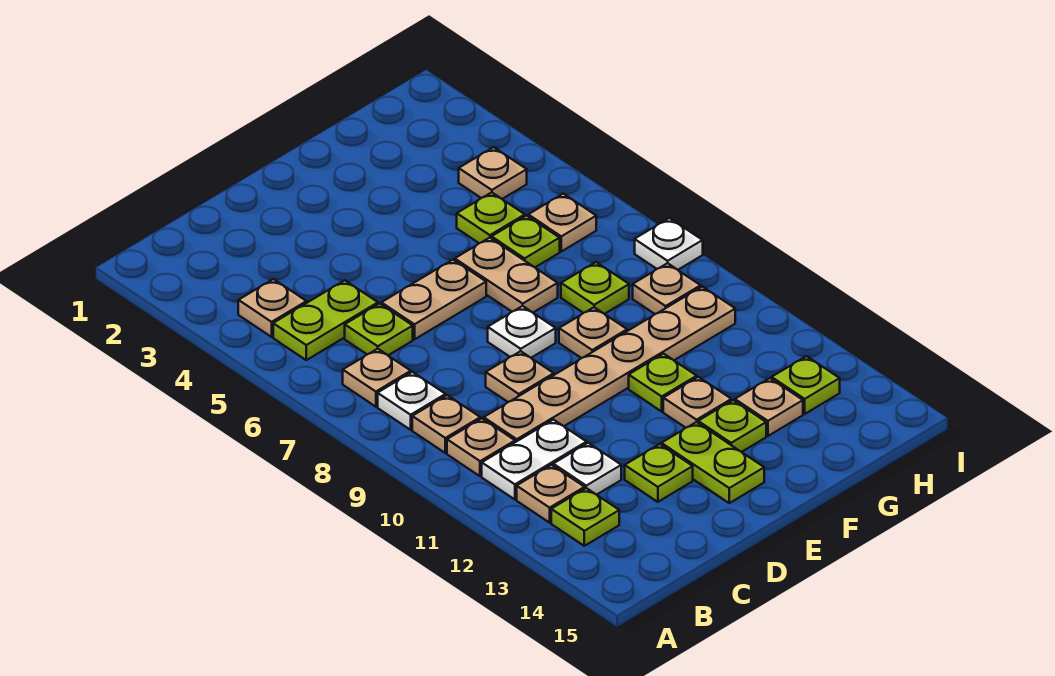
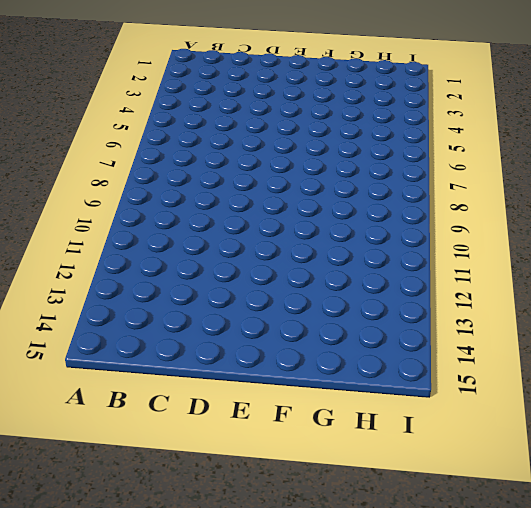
none -> tan plate B4 level 1
none -> lime plate B5:C5 level 1
none -> tan plate B7 level 1
none -> white plate B8 level 1

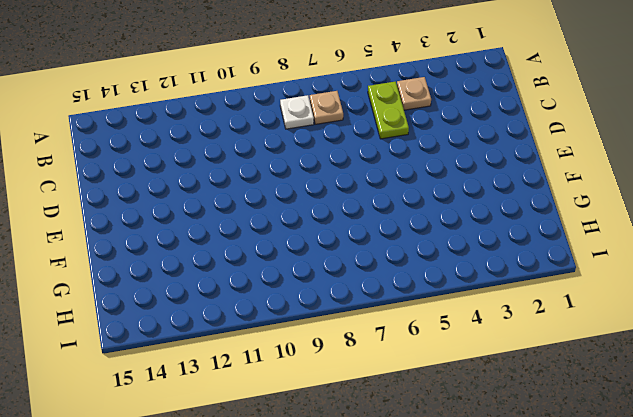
none -> tan plate B9 level 1
none -> tan plate B10 level 1
none -> white plate B11:C11 level 1
none -> tan plate B12 level 1

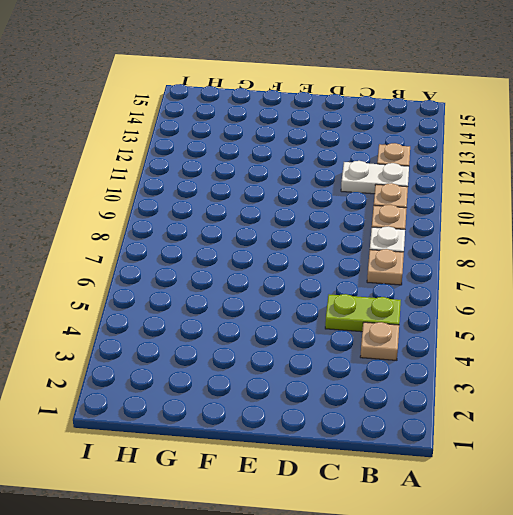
none -> lime plate B13 level 1
none -> lime plate C6 level 1
none -> tan plate C10:H10 level 1
none -> white plate C12 level 1

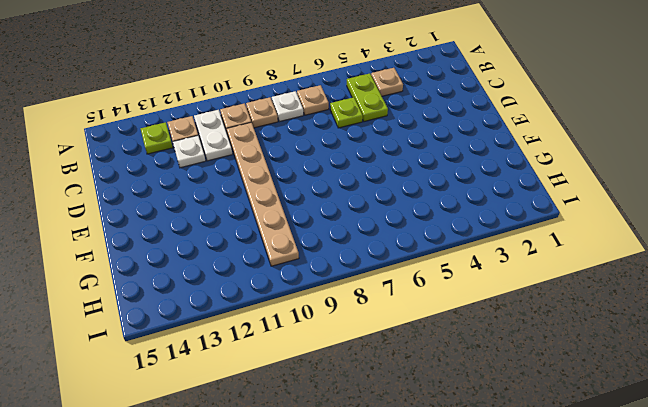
none -> tan plate D6:E6 level 1
none -> tan plate D9 level 1
none -> lime plate D13 level 1
none -> white plate E8 level 1

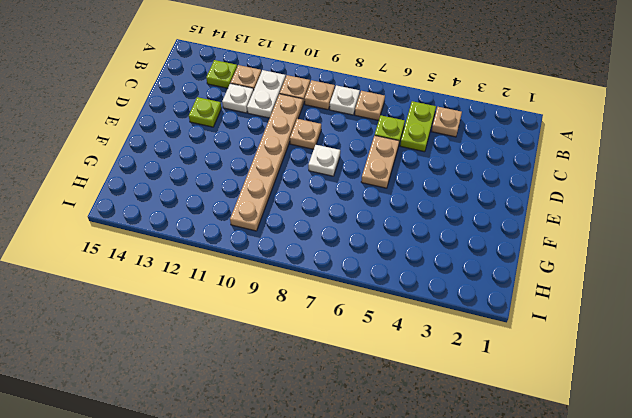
none -> lime plate E13:E14 level 1
none -> tan plate F6:F7 level 1
none -> tan plate F9 level 1
none -> lime plate F11 level 1

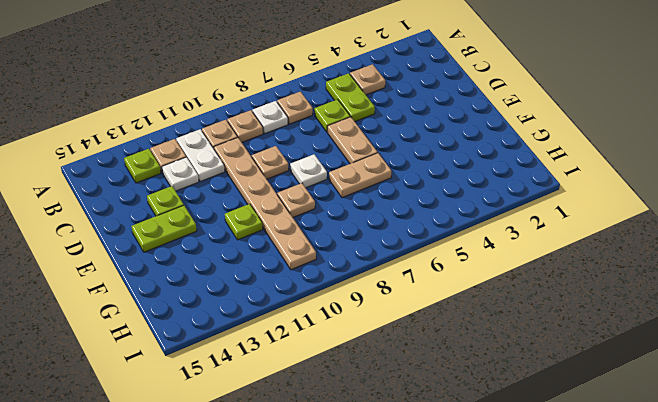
none -> tan plate F12 level 1
none -> lime plate F13 level 1
none -> lime plate G5 level 1
none -> lime plate G6 level 1

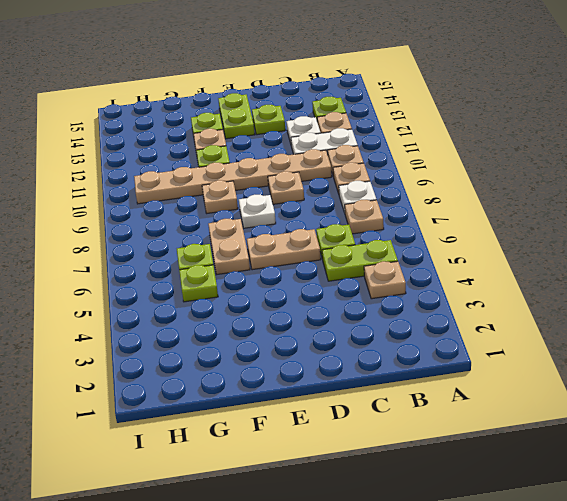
none -> lime plate G8 level 1
none -> tan plate G13 level 1
none -> tan plate H4 level 1
none -> tan plate H6 level 1

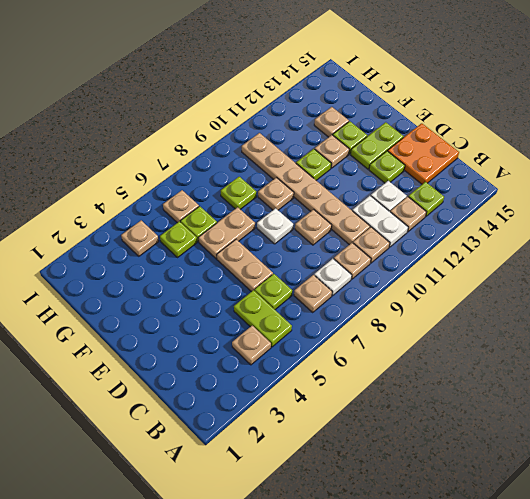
orange plate C14:D15 level 1 -> none
none -> tan plate H9 level 1
none -> lime plate H13 level 1
none -> white plate I8 level 1

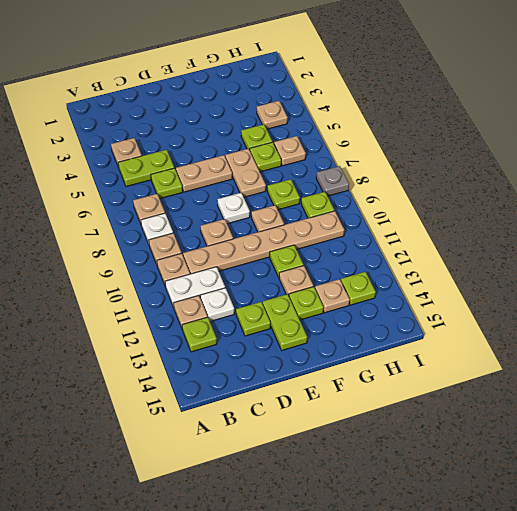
lime plate H9 level 1 -> tan plate H9 level 1
grey plate I8 level 1 -> white plate I8 level 1

